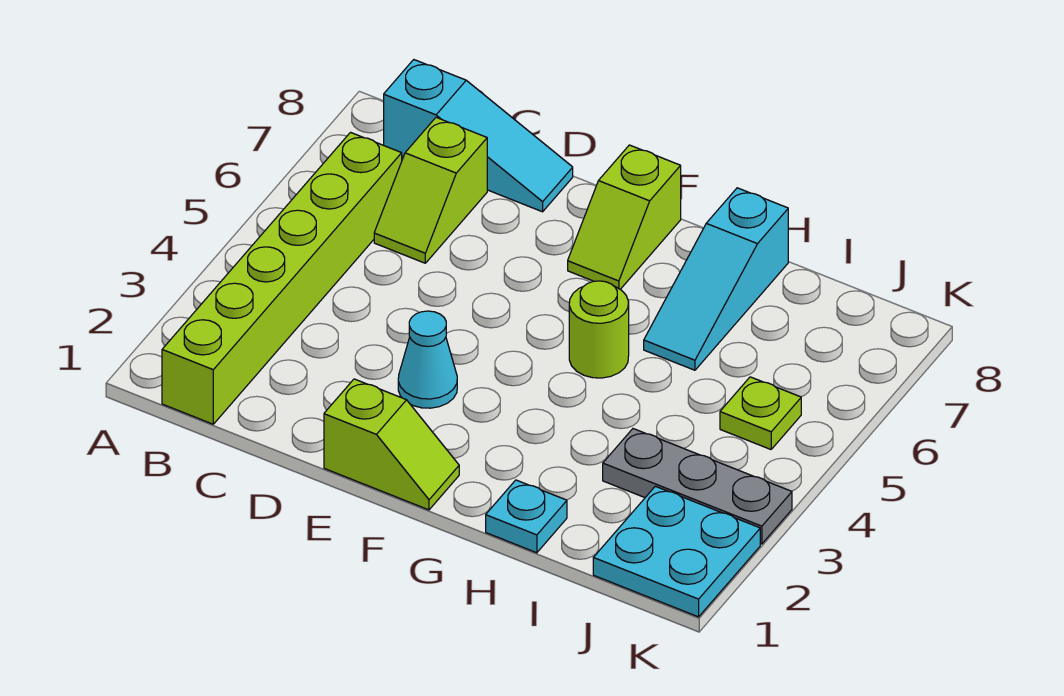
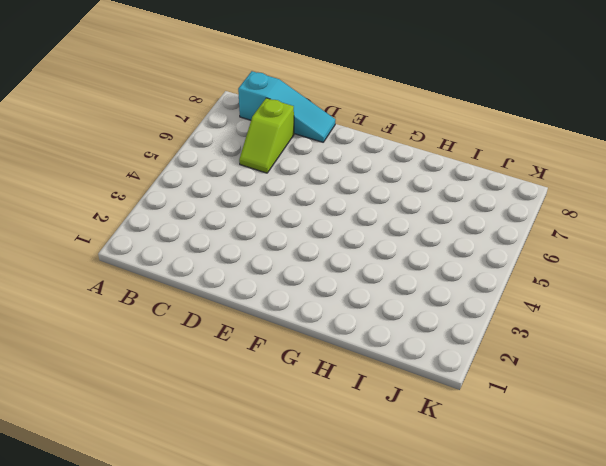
none -> lime brick B1:B6 level 1
none -> lime slope E1:F1 level 1 top E
none -> cyan cone E3 level 1

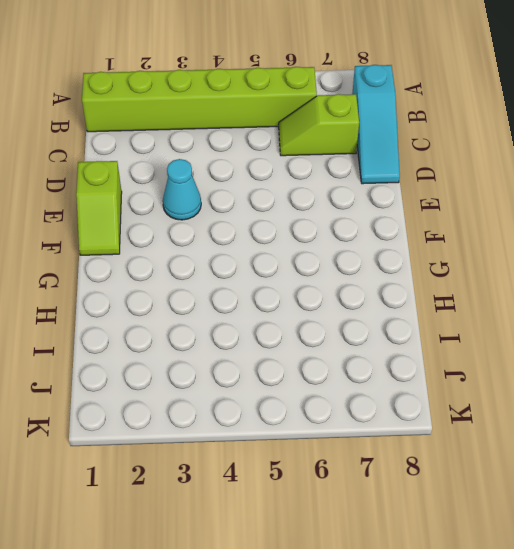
none -> lime slope F7:F8 level 1 top 8
none -> lime round brick G5 level 1
none -> cyan plate H1 level 1

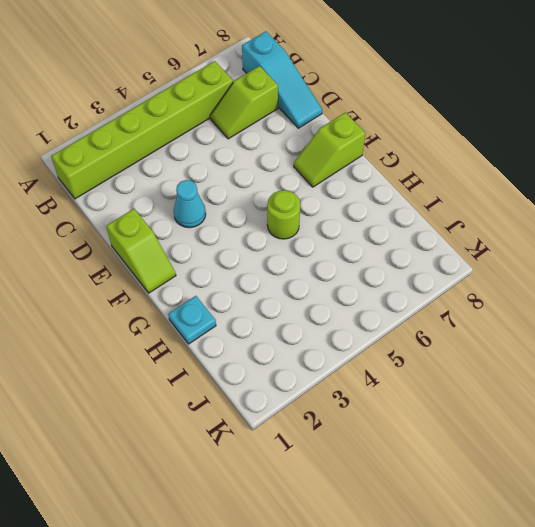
none -> cyan slope H6:H8 level 1 top 8
none -> grey plate I3:K3 level 1
none -> cyan plate J1:K2 level 1

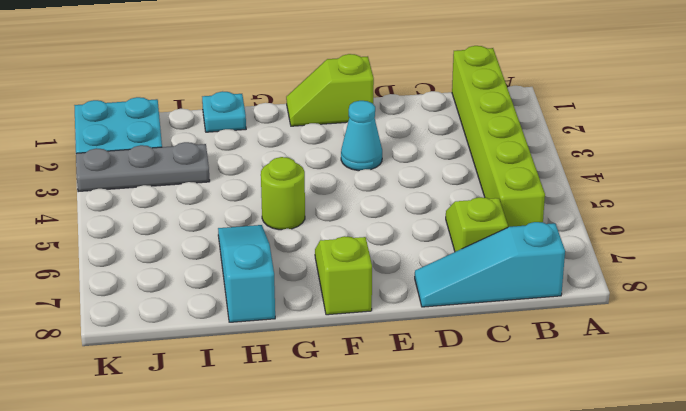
none -> lime plate J5 level 1

